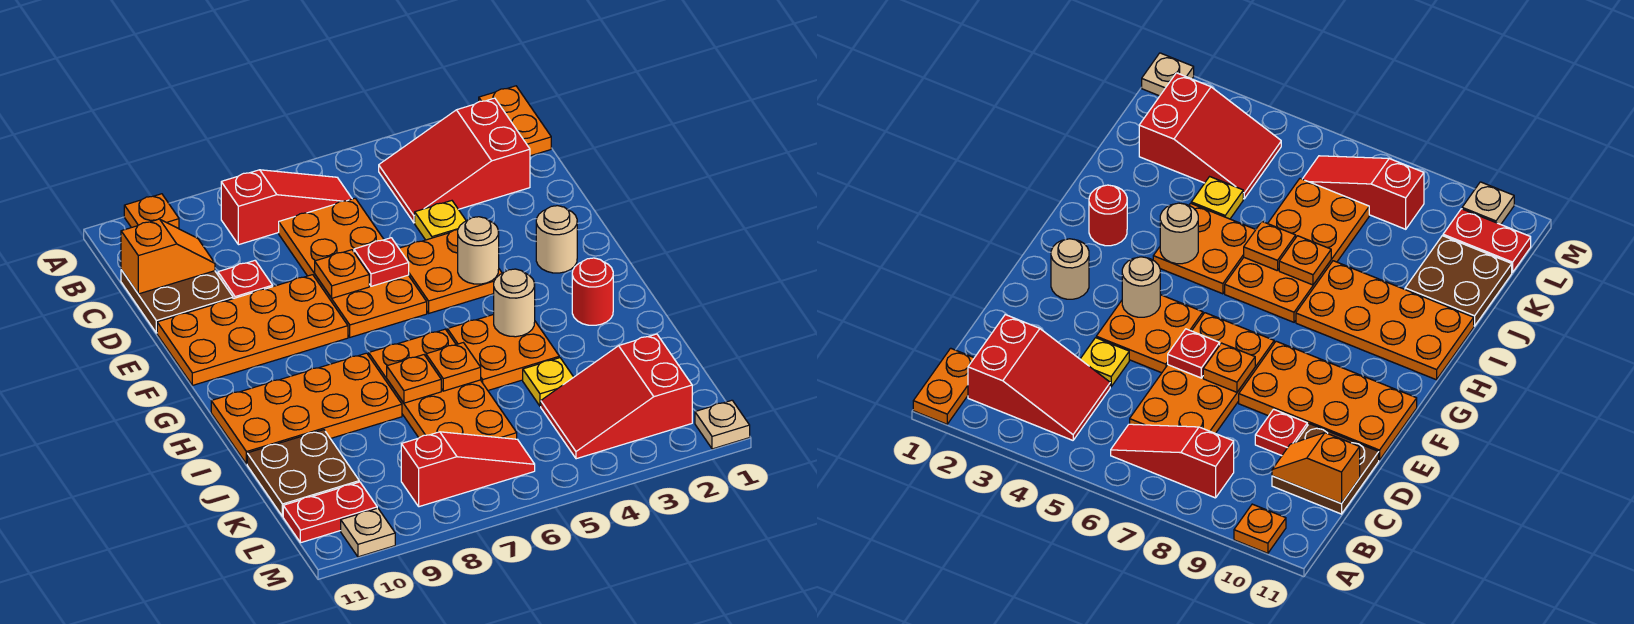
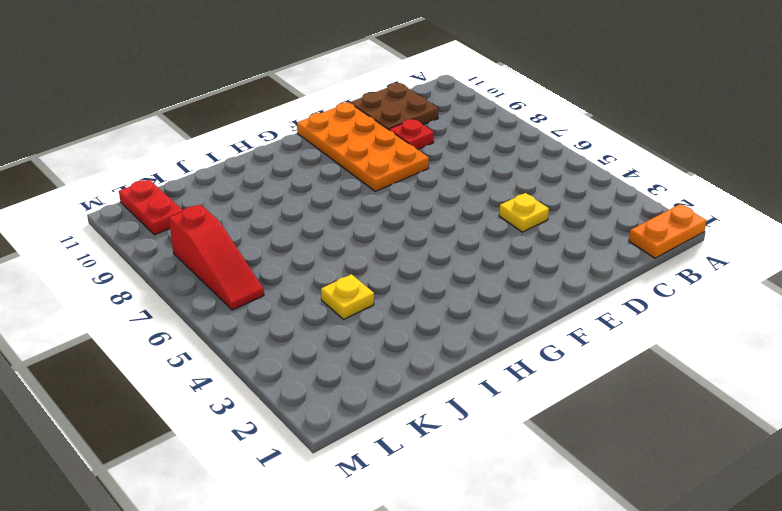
none -> orange plate A10 level 1
none -> red slope B2:C4 level 1 top 2
none -> red slope B6:B8 level 1 top 8

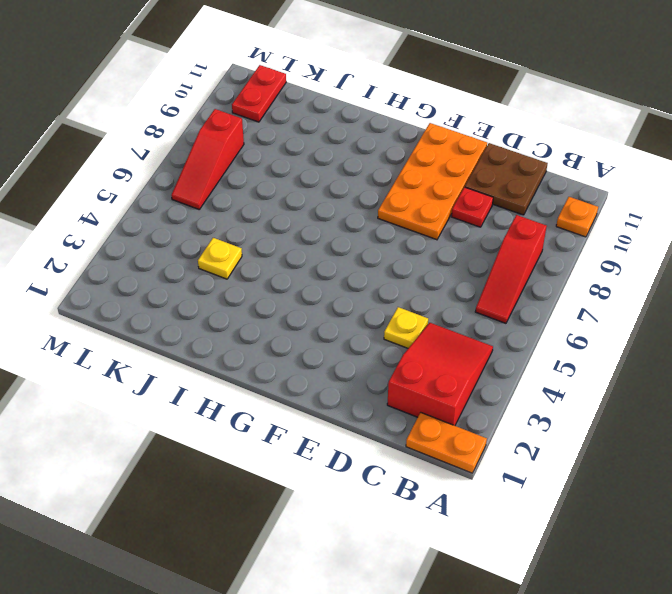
none -> orange plate C6:F7 level 1
none -> orange plate E4:F5 level 1
none -> tan round brick F2 level 1

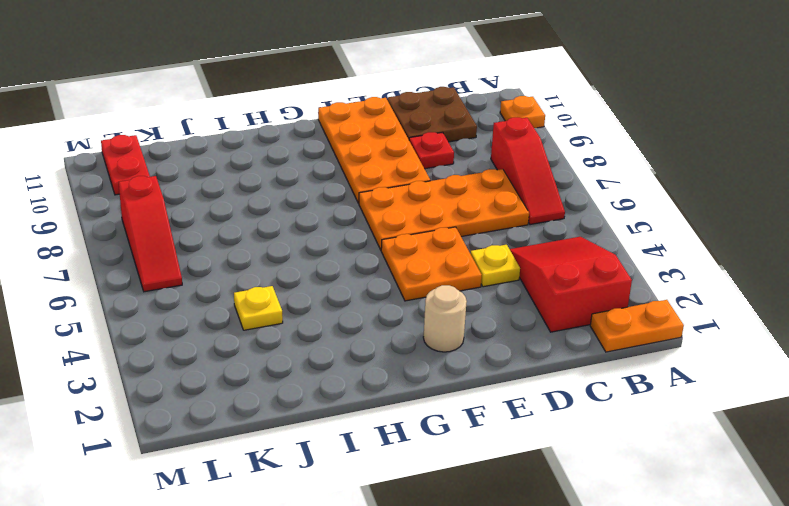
none -> red round brick H2 level 1
none -> orange plate H4:I5 level 1
none -> orange plate H6:K7 level 1

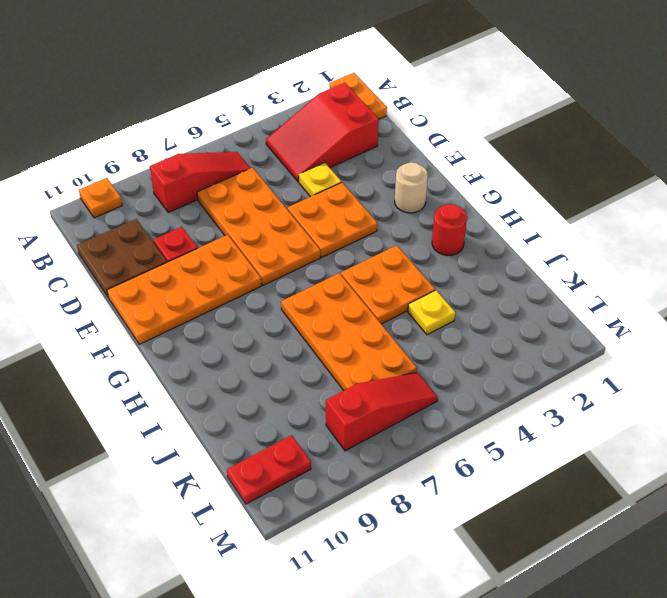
none -> orange plate H8:I11 level 1
none -> brown plate J10:K11 level 1
none -> red slope K2:L4 level 1 top 2

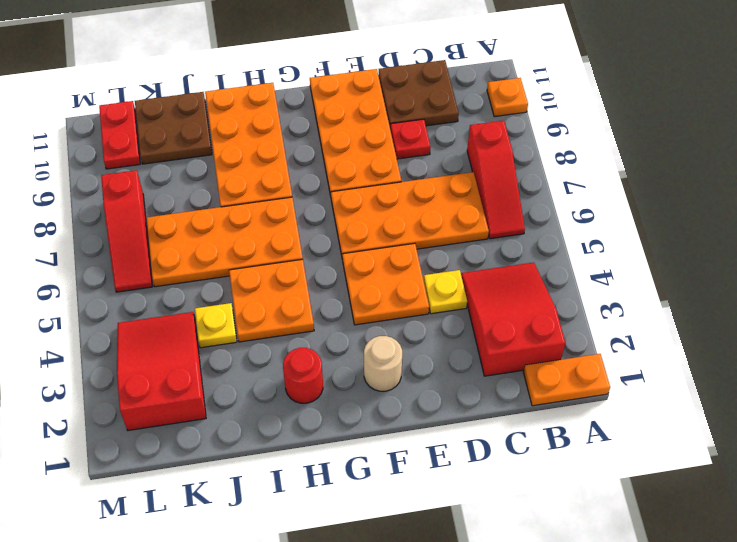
none -> tan plate M1 level 1
none -> tan plate M10 level 1
none -> orange slope C10:C11 level 2 top 11

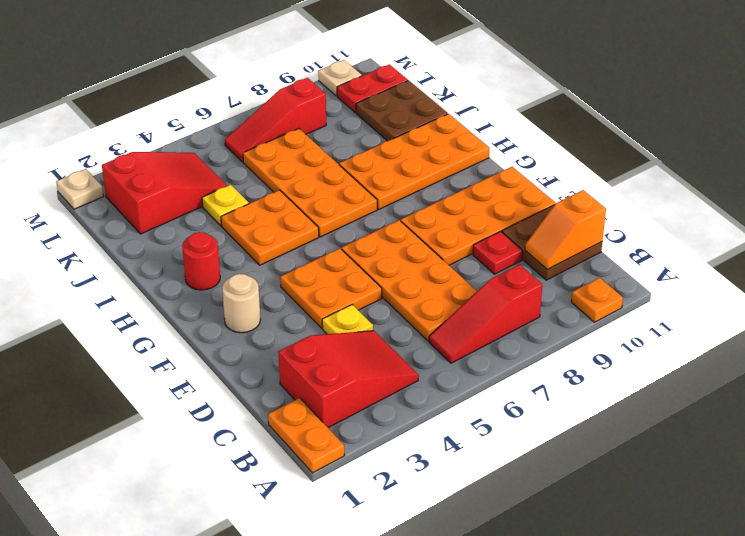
none -> red plate E6 level 2
none -> orange plate E7 level 2
none -> tan round brick F4 level 2

